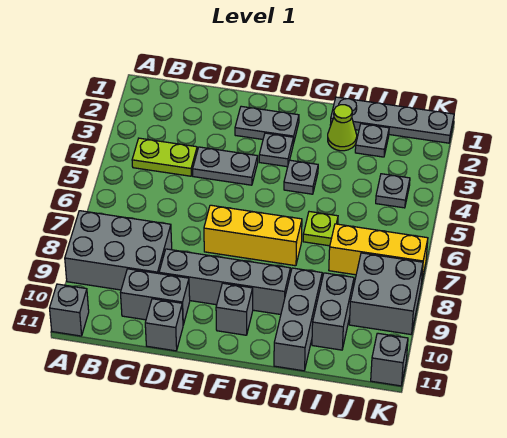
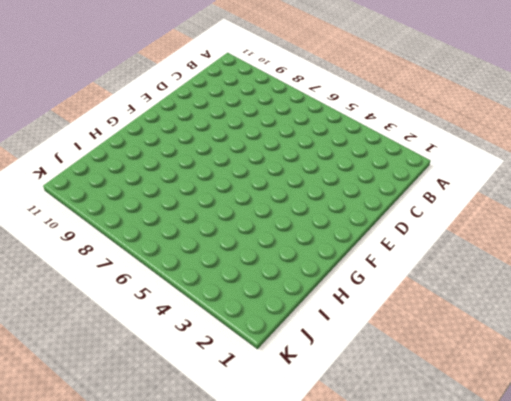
none -> grey brick A8:C9 level 1
none -> grey brick A11 level 1
none -> lime plate B4:C4 level 1

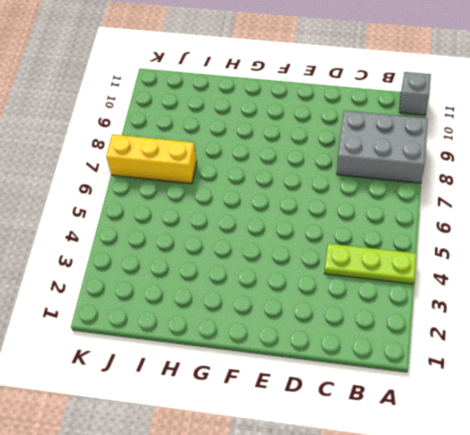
lime plate A4:C4 level 1 -> lime plate B4:C4 level 1
none -> grey brick C10:D10 level 1
none -> grey plate D4:E4 level 1
none -> grey brick D9:G9 level 1

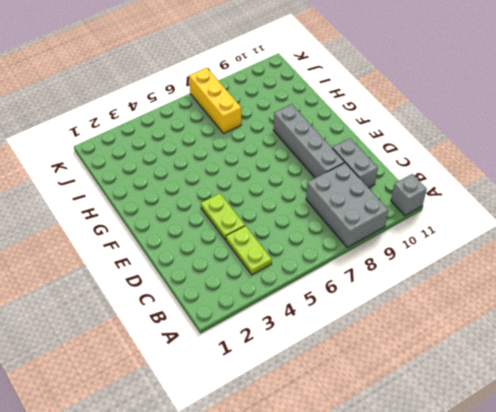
lime plate D4:E4 level 1 -> grey plate D4:E4 level 1
none -> grey brick D11 level 1
none -> grey plate E2:F2 level 1
none -> yellow brick E7:G7 level 1

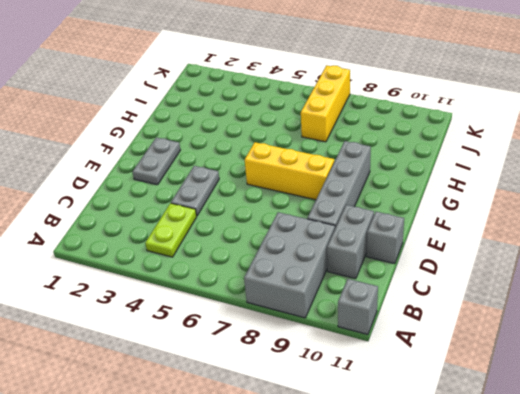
yellow brick F6:F8 level 1 -> yellow brick E7:G7 level 1
none -> grey plate F3 level 1
none -> grey brick F10 level 1
none -> grey plate G4 level 1

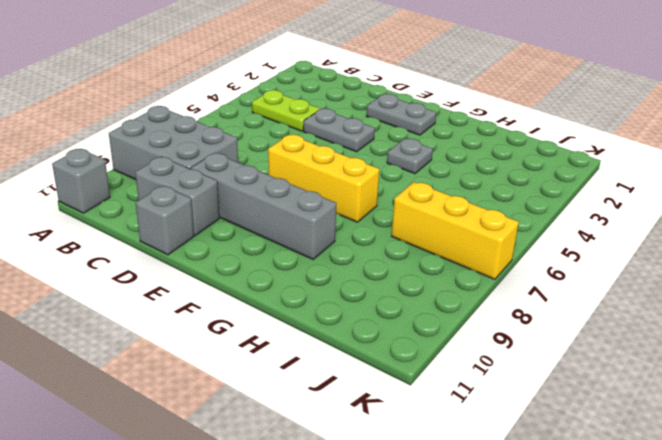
none -> grey plate F3 level 1
none -> grey brick F10 level 1
none -> grey plate H1:K1 level 1

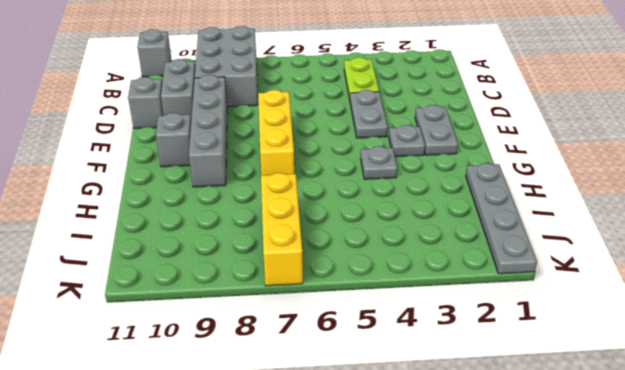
none -> lime cone H2 level 1
none -> lime plate H6 level 1
none -> grey brick H9:H11 level 1

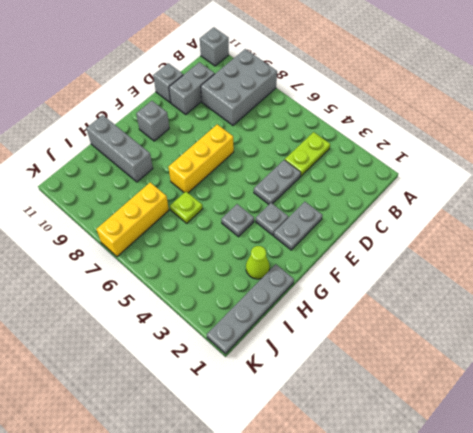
none -> grey brick D9:G9 level 1
none -> grey plate I2 level 1
none -> grey brick I9:I10 level 1

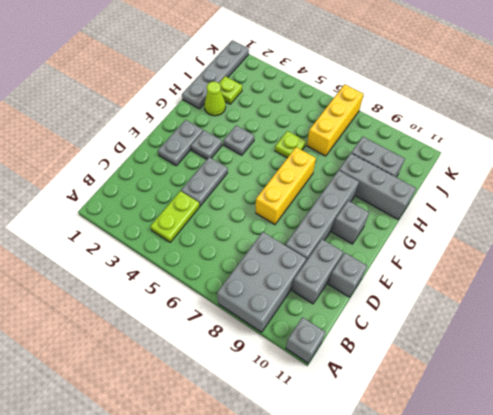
lime plate I2 level 1 -> grey plate I2 level 1
none -> grey plate J4 level 1
none -> grey brick J8:K9 level 1
none -> grey brick K11 level 1

